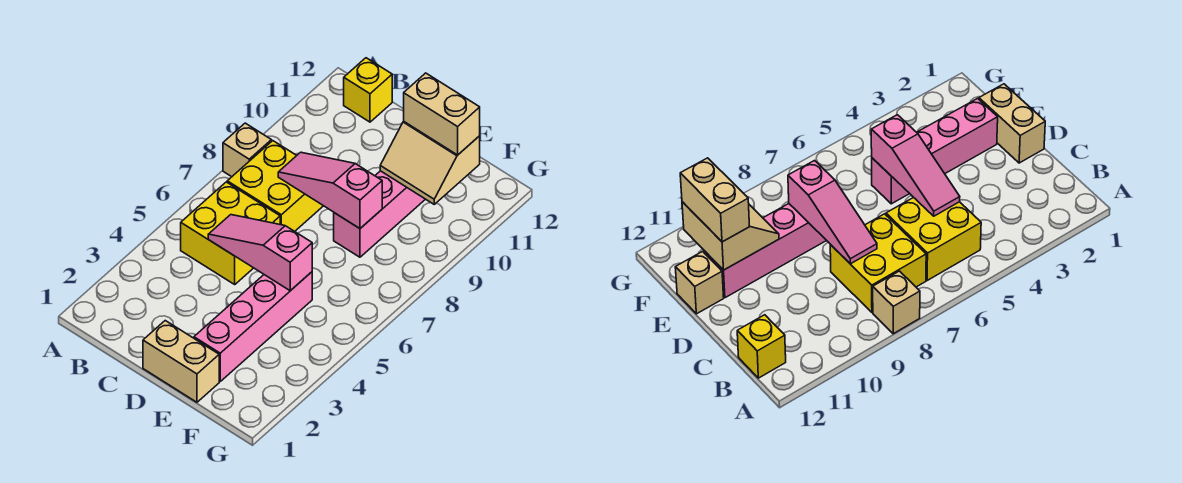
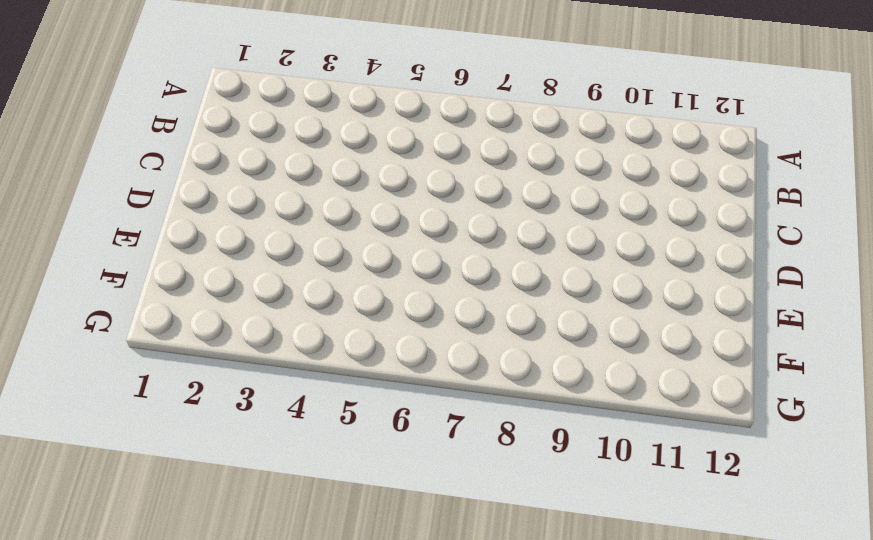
none -> tan brick A8 level 1
none -> yellow brick B5:C6 level 1
none -> yellow brick B7:C8 level 1

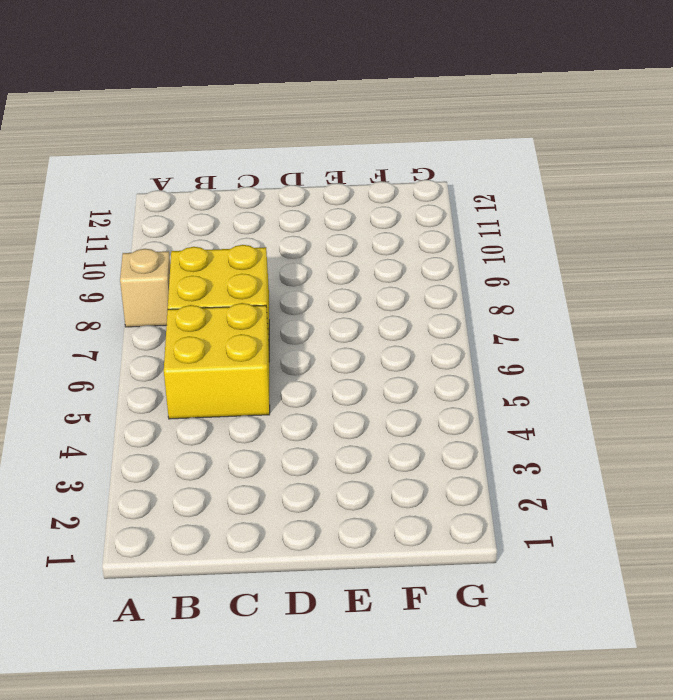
none -> yellow brick B12 level 1
none -> tan brick D1:E1 level 1
none -> pink brick E2:E5 level 1

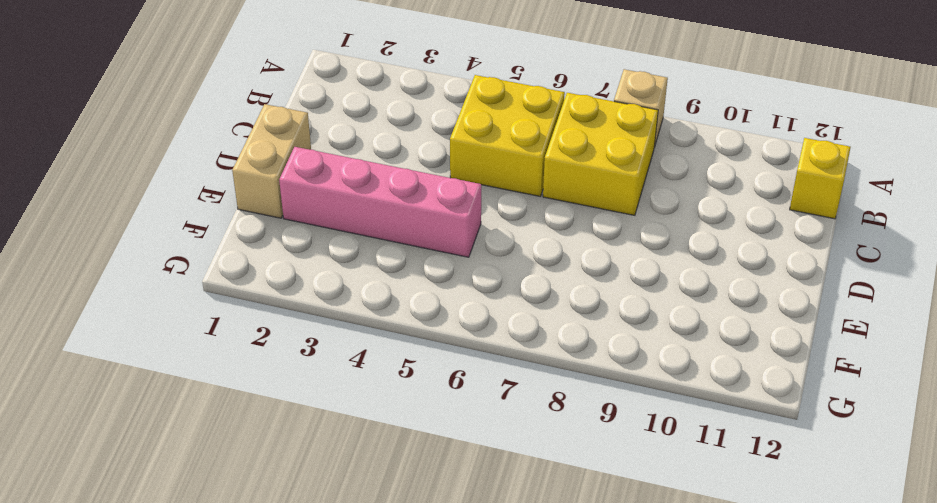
none -> pink brick E8:E11 level 1
none -> tan brick E12 level 1
none -> pink slope C5:E5 level 2 top E

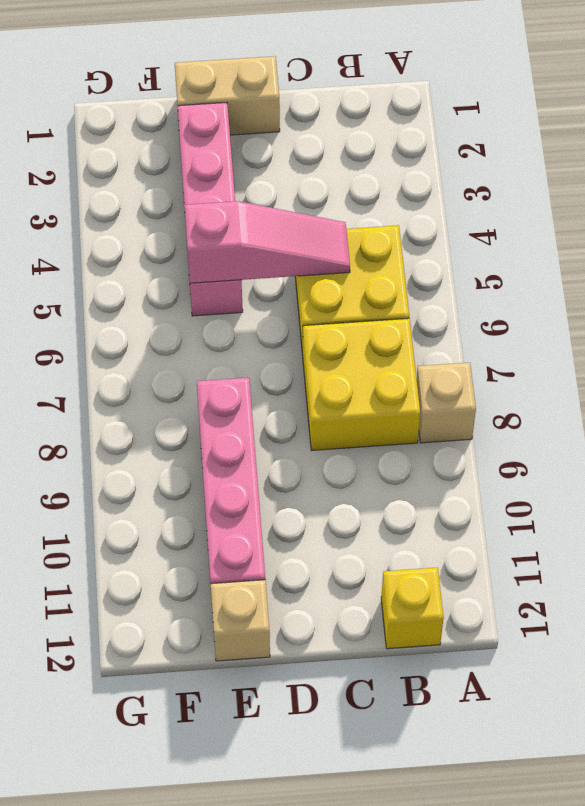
none -> pink slope C8:E8 level 2 top E
none -> tan slope E10:F11 level 2 top 11
none -> tan brick E11:F11 level 3

